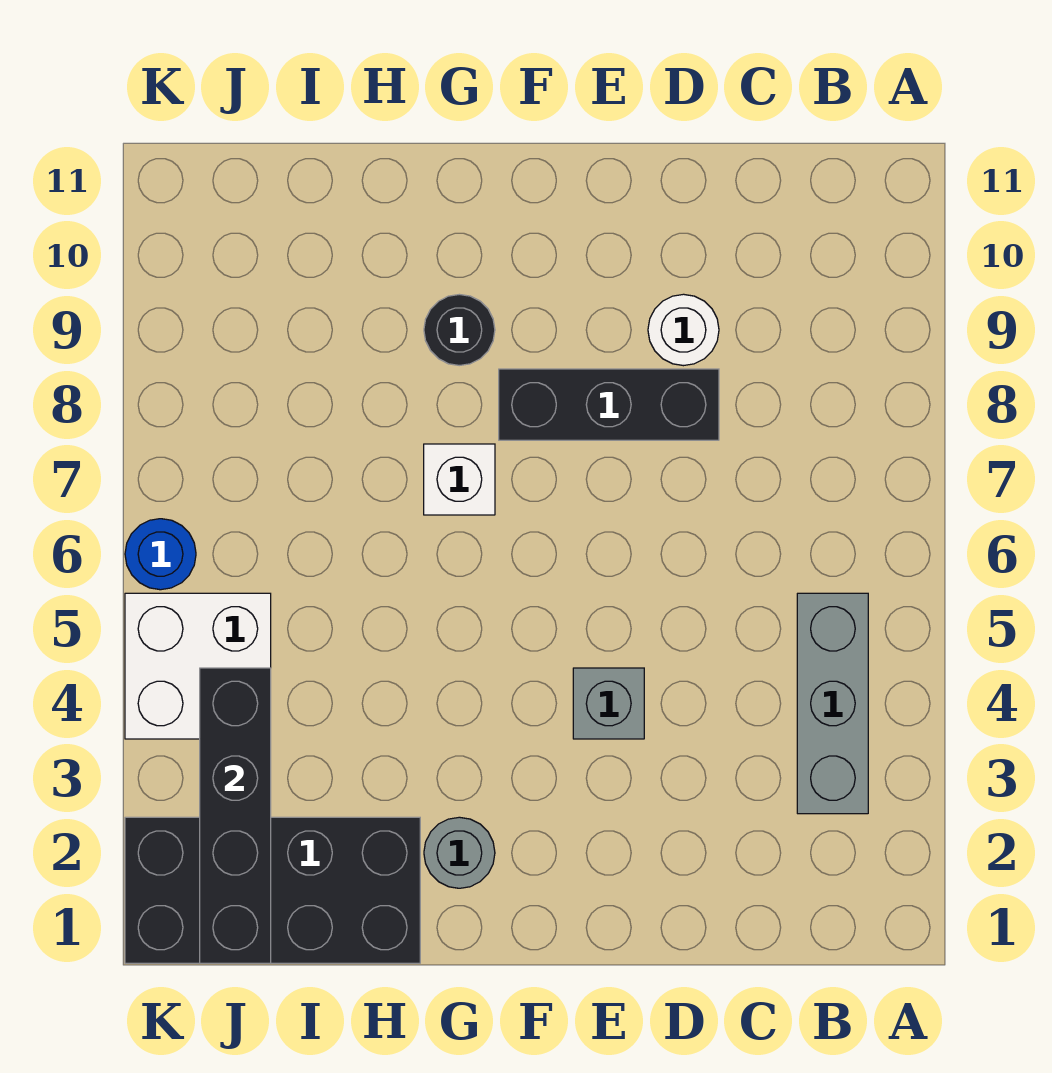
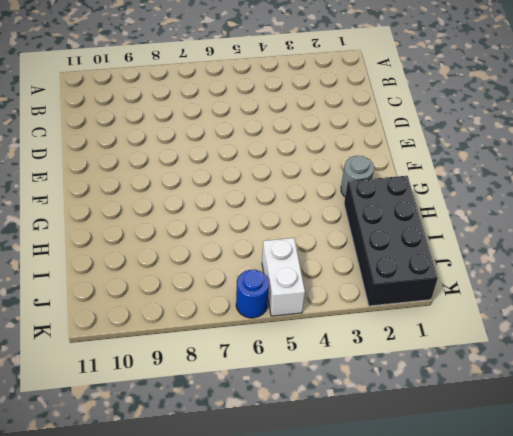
white brick J5:K5 level 1 -> white brick J4:K5 level 1
none -> grey brick B3:B5 level 1
none -> black brick D8:F8 level 1

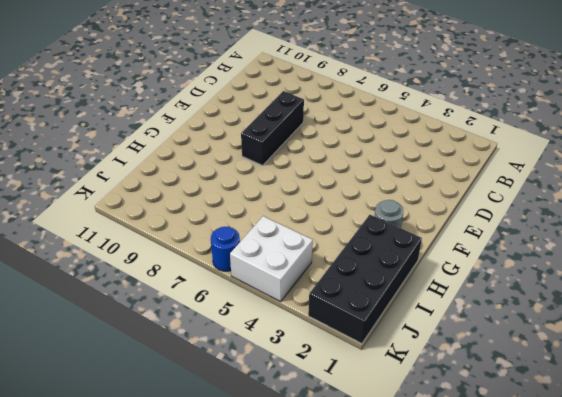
none -> grey brick B3:B5 level 1
none -> white round brick D9 level 1

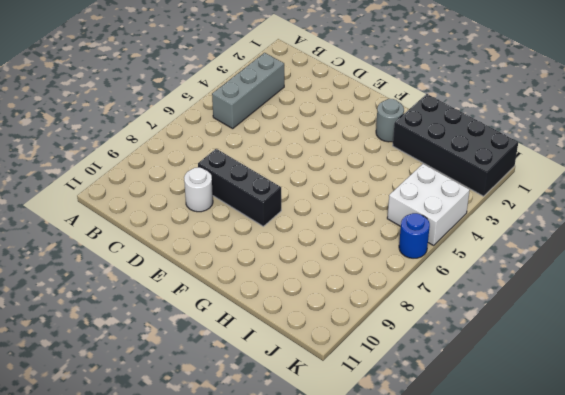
none -> grey brick E4 level 1
none -> white brick G7 level 1

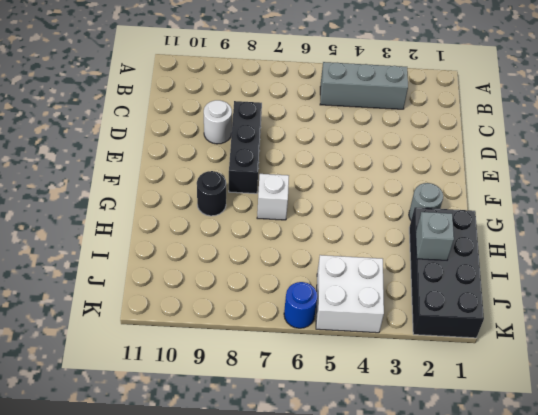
grey brick I2 level 2 -> grey brick E4 level 1
none -> black brick J1:J4 level 2

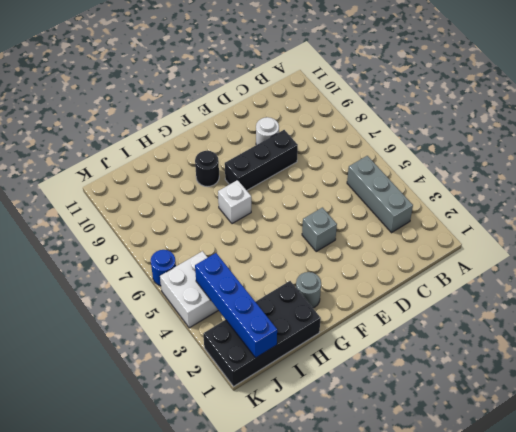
blue brick J1:J4 level 2 -> black brick J1:J4 level 2

